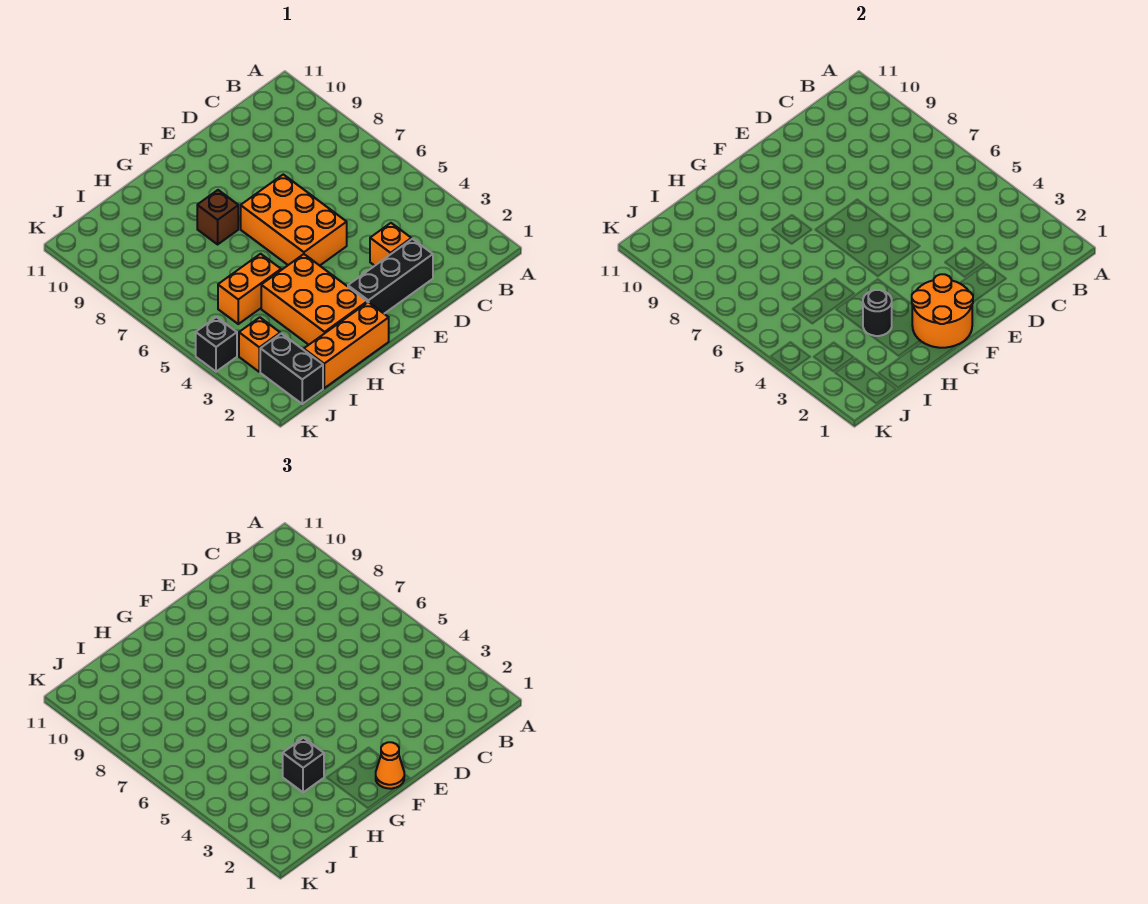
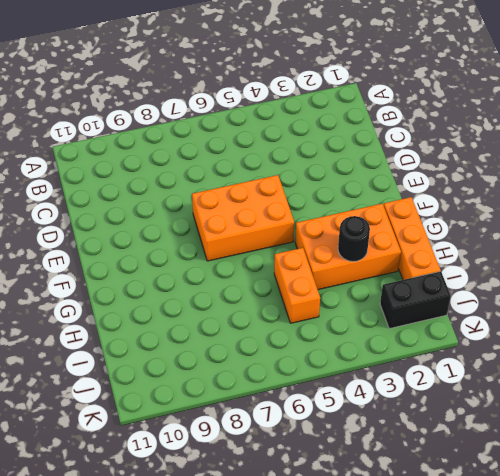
none -> black brick D2:F2 level 1
none -> orange brick D3 level 1
none -> brown brick G8 level 1

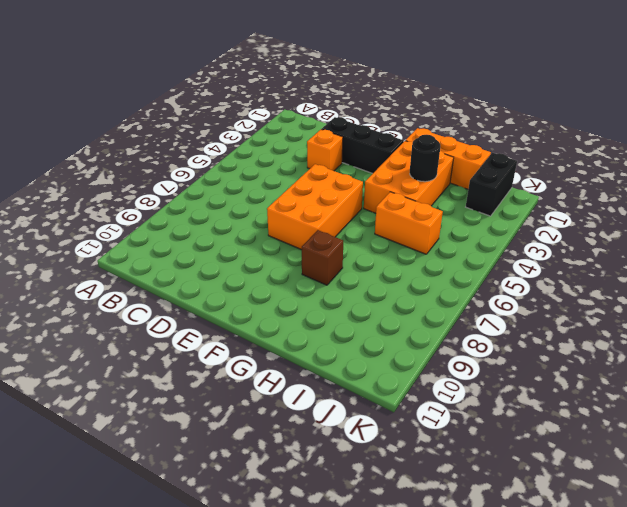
none -> orange brick J3 level 1
none -> black brick K4 level 1
none -> orange round brick F1:G2 level 2

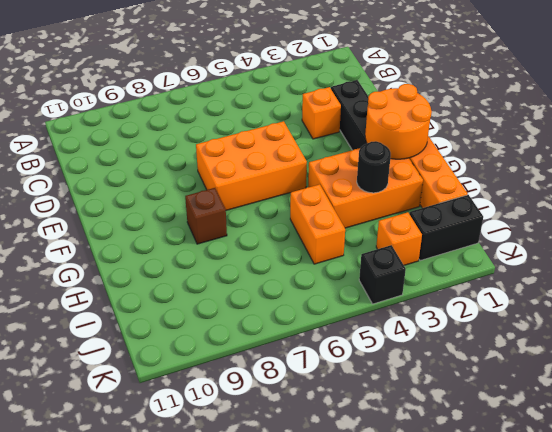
none -> orange cone F1 level 3
none -> black brick H3 level 3

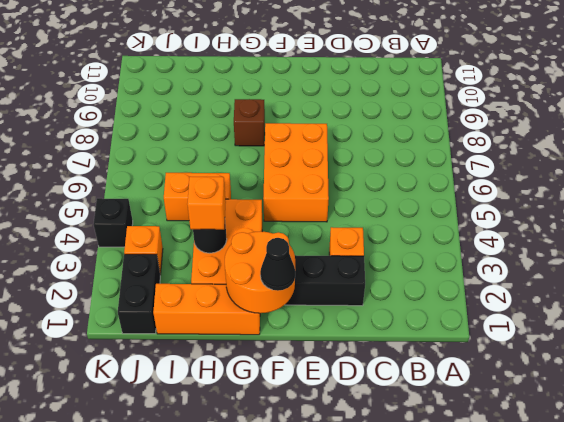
black cone F1 level 3 -> orange cone F1 level 3
orange brick H3 level 3 -> black brick H3 level 3

